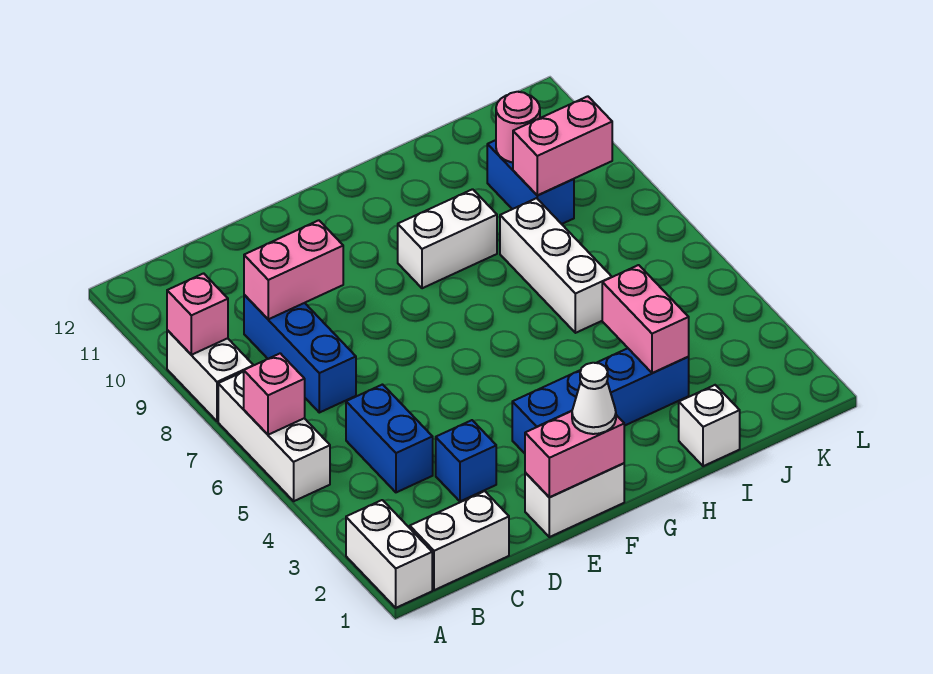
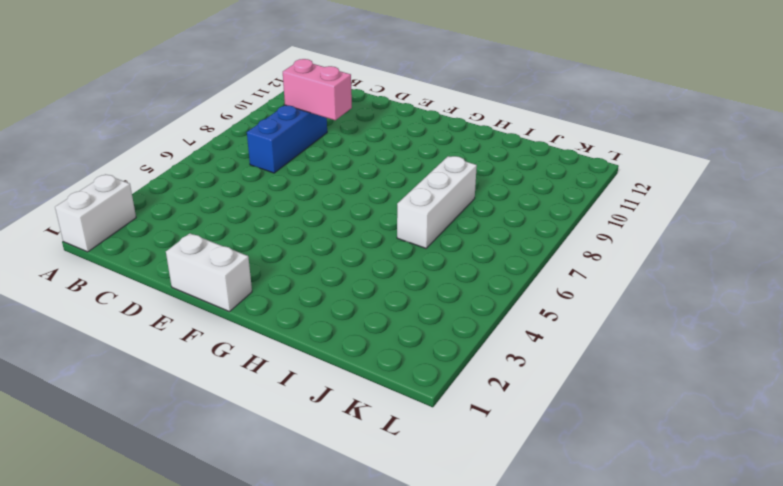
none -> white brick A5:A7 level 1
none -> white brick A8:A9 level 1
none -> white brick B1:C1 level 1

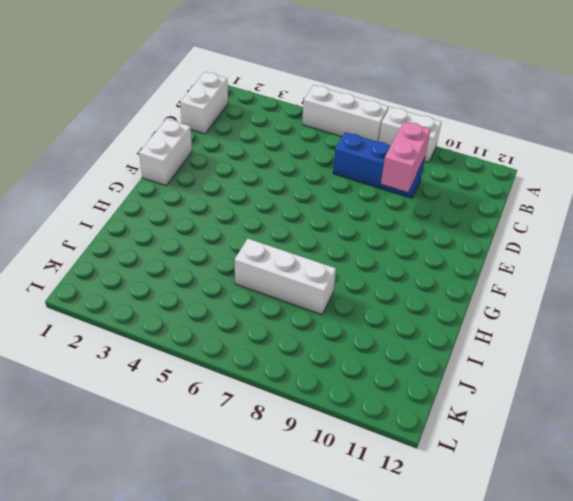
none -> white brick A1:A2 level 1
none -> blue brick C4:C5 level 1
none -> blue brick D3 level 1

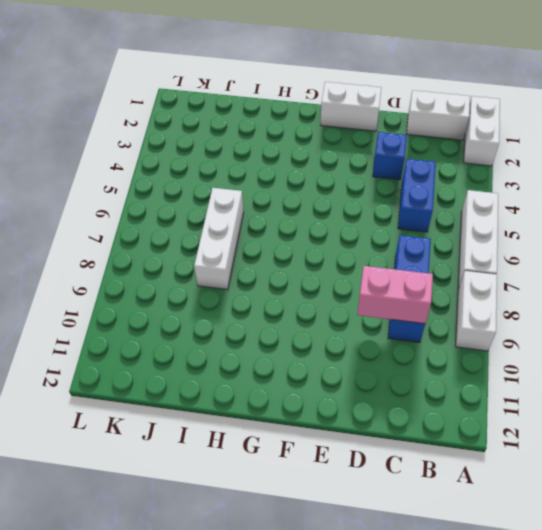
none -> blue brick F3:I3 level 1
none -> white brick G9:H9 level 1
none -> white brick I1 level 1

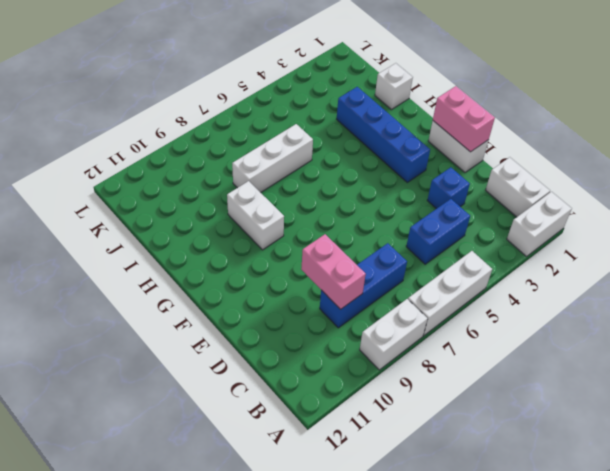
none -> blue brick J9:J10 level 1
none -> pink brick A6 level 2
none -> pink brick A9 level 2

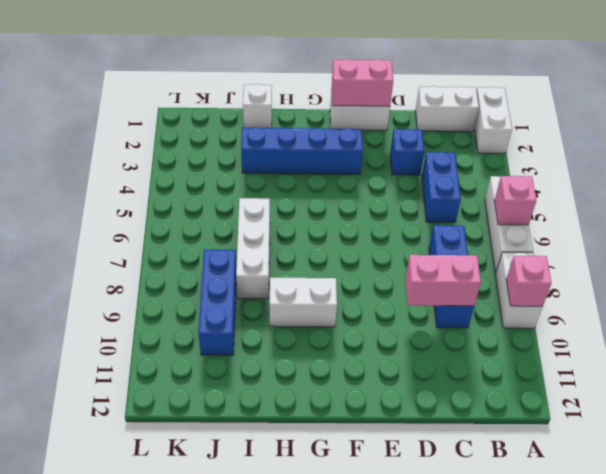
blue brick J8:J10 level 1 -> blue brick J9:J10 level 1
none -> pink brick I3:I4 level 2
none -> pink brick J9:K9 level 2
none -> pink round brick J10 level 2

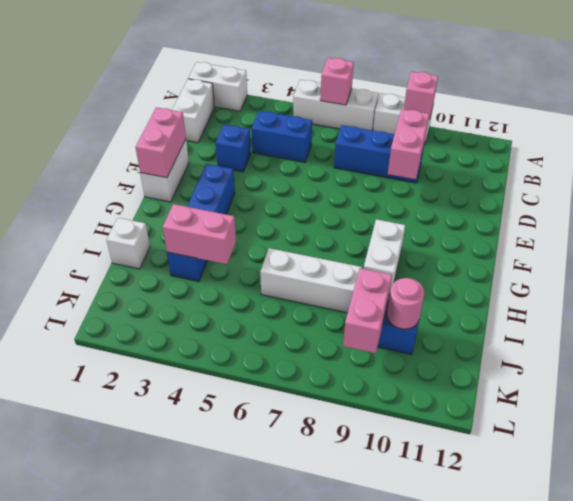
none -> white cone F1 level 3

